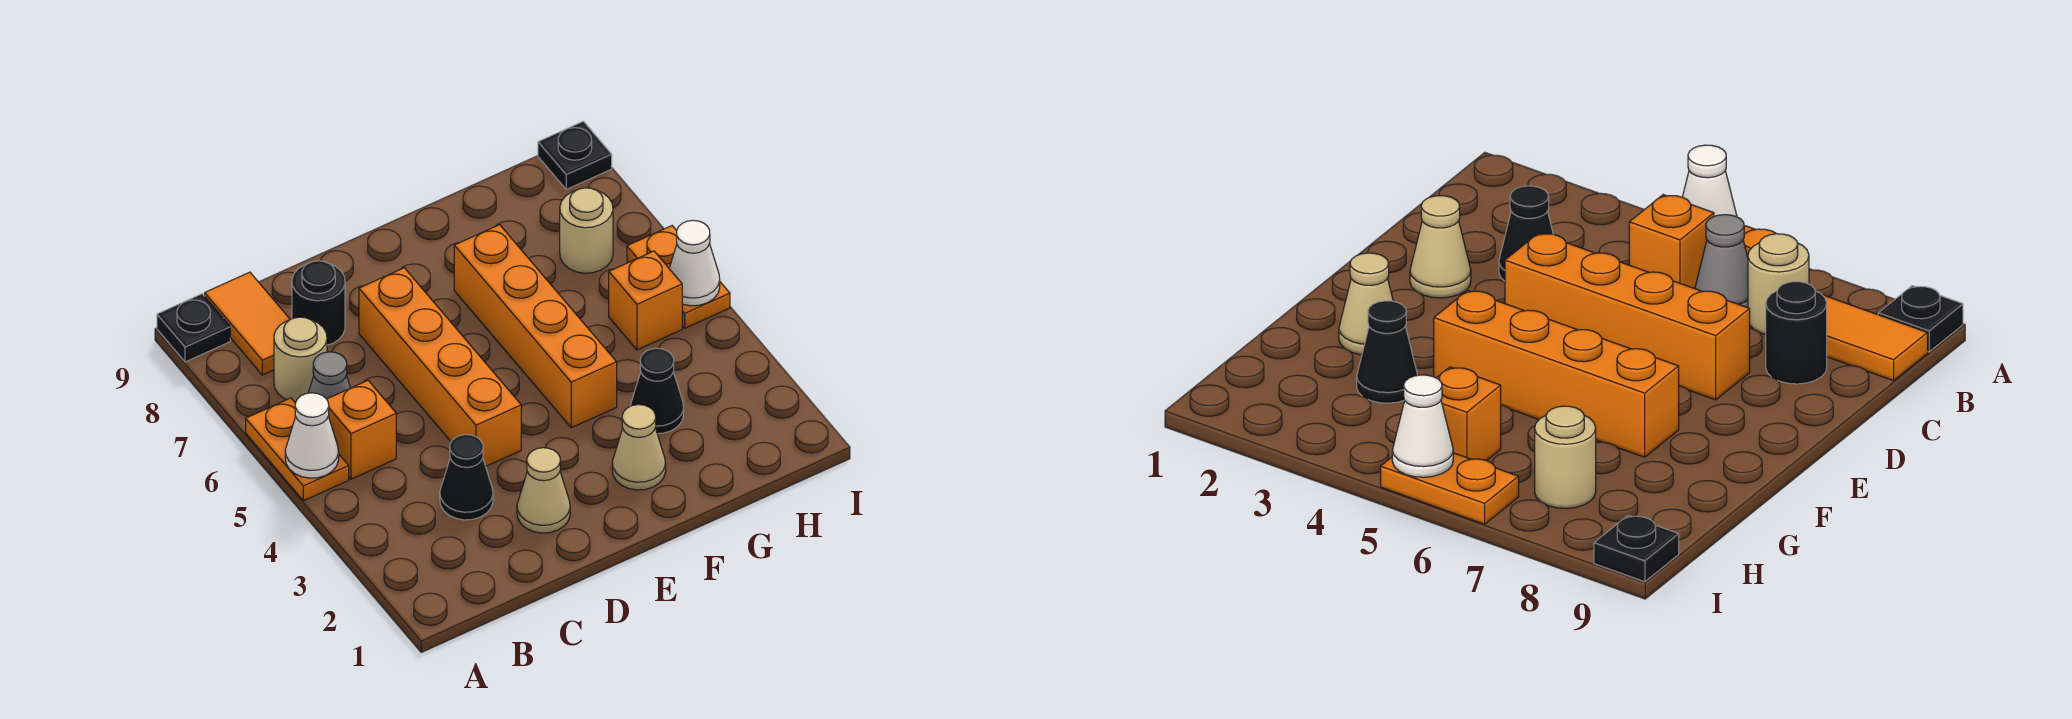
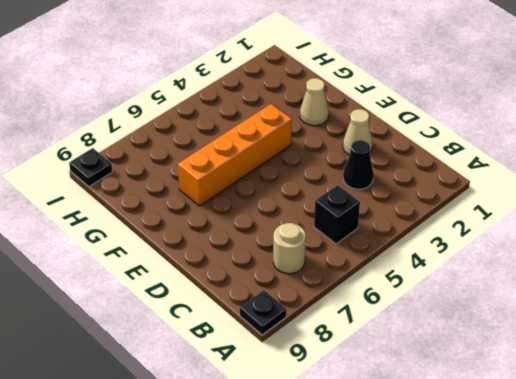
black brick B5 level 1 -> orange brick B5 level 1
none -> orange plate A5:A6 level 1
none -> grey cone B6 level 1
none -> orange tile B8:B9 level 1

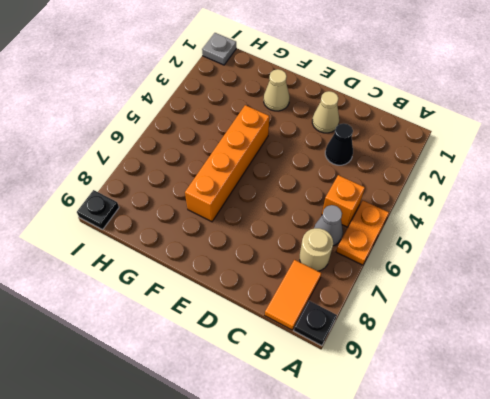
grey plate I1 level 1 -> none
none -> black round brick C8 level 1
none -> orange brick D4:D7 level 1
none -> black cone G3 level 1

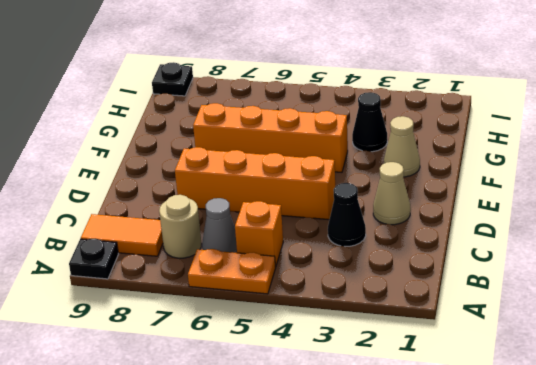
none -> black round brick C8 level 1
none -> orange brick H5 level 1
none -> tan round brick H7 level 1

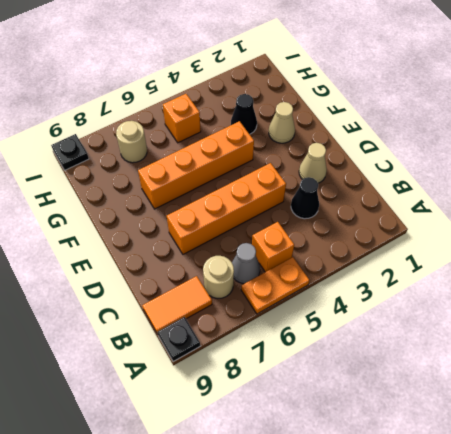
none -> black round brick C8 level 1
none -> orange plate I5:I6 level 1
none -> white cone A5 level 2

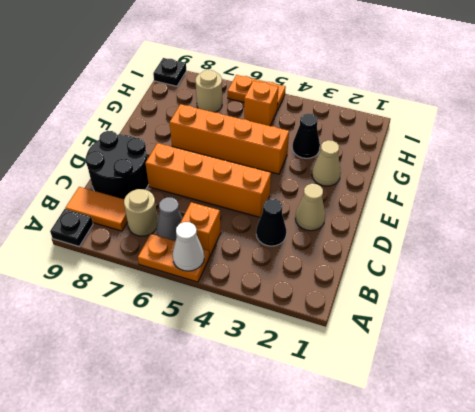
black round brick C8:D9 level 1 -> black round brick C8 level 1
none -> white cone I5 level 2

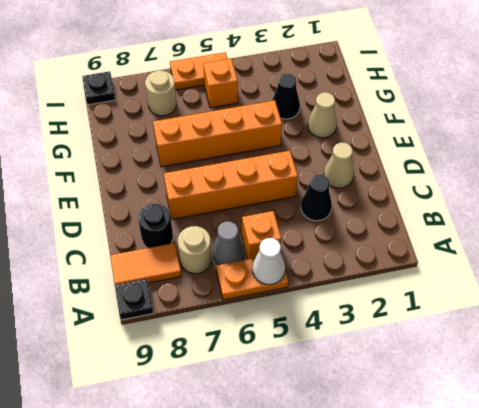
none -> white cone I5 level 2

